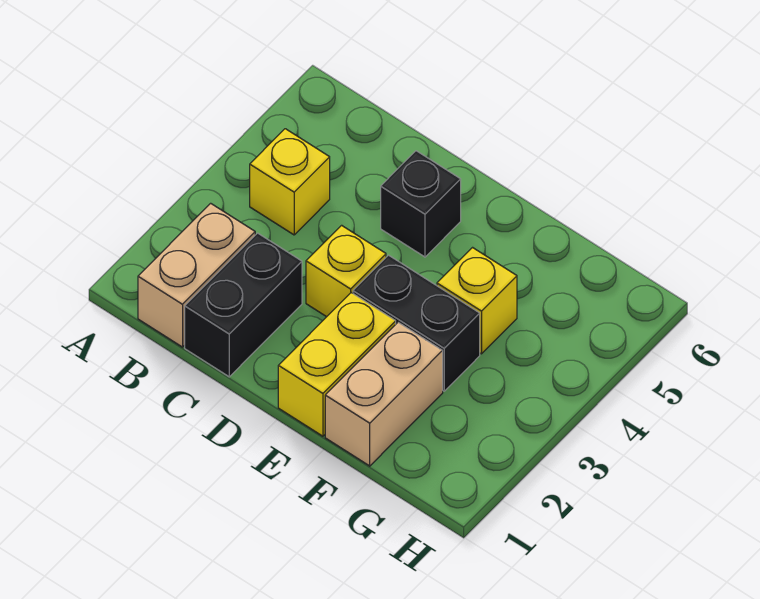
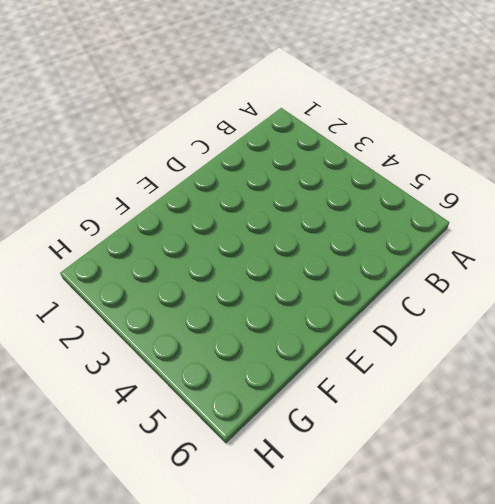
none -> tan brick B1:B2 level 1
none -> yellow brick B4 level 1

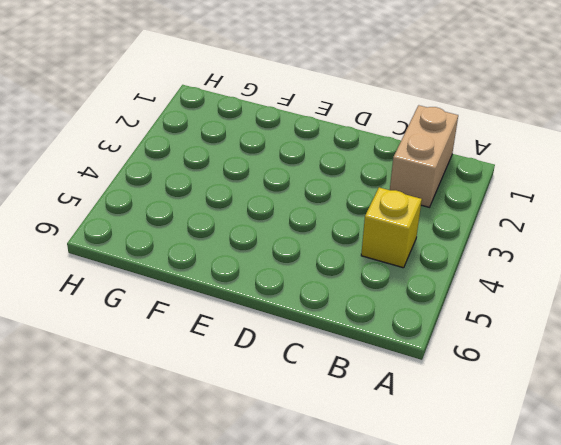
none -> black brick C1:C2 level 1
none -> yellow brick D3 level 1

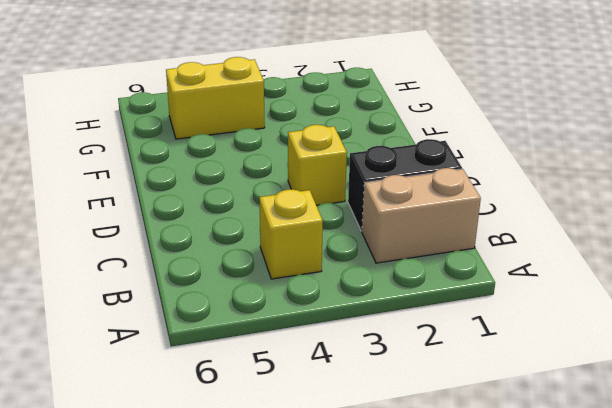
yellow brick G4:G5 level 1 -> yellow brick E1:E2 level 1
none -> black brick D5 level 1
none -> black brick E3:F3 level 1

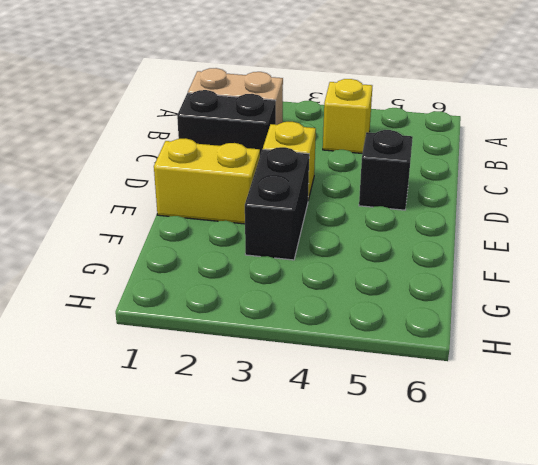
none -> tan brick F1:F2 level 1
none -> yellow brick F4 level 1

